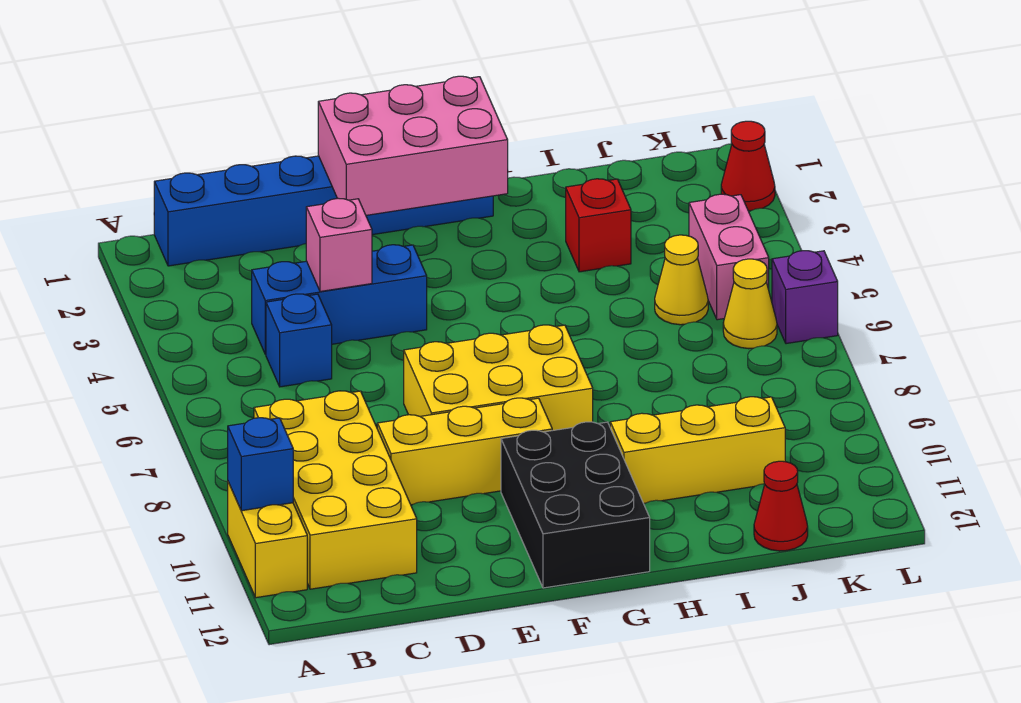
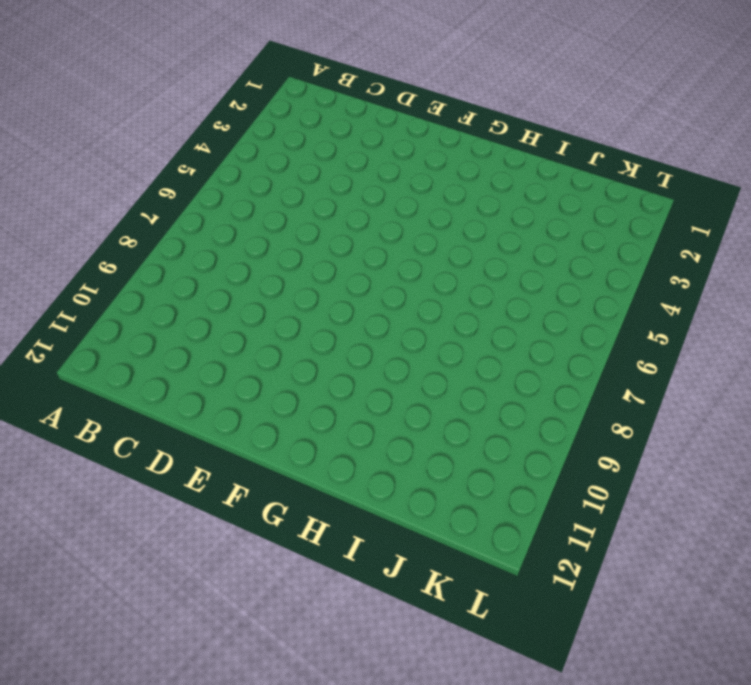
none -> yellow brick A10:A11 level 1
none -> blue brick B1:G1 level 1
none -> yellow brick B8:C11 level 1

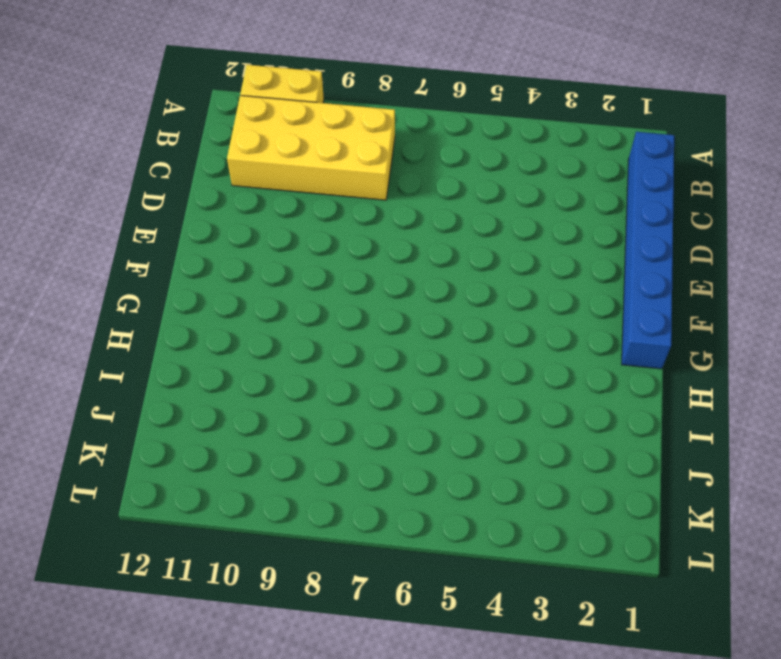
none -> blue brick C4:E4 level 1
none -> blue brick C5 level 1
none -> yellow brick D9:F9 level 1

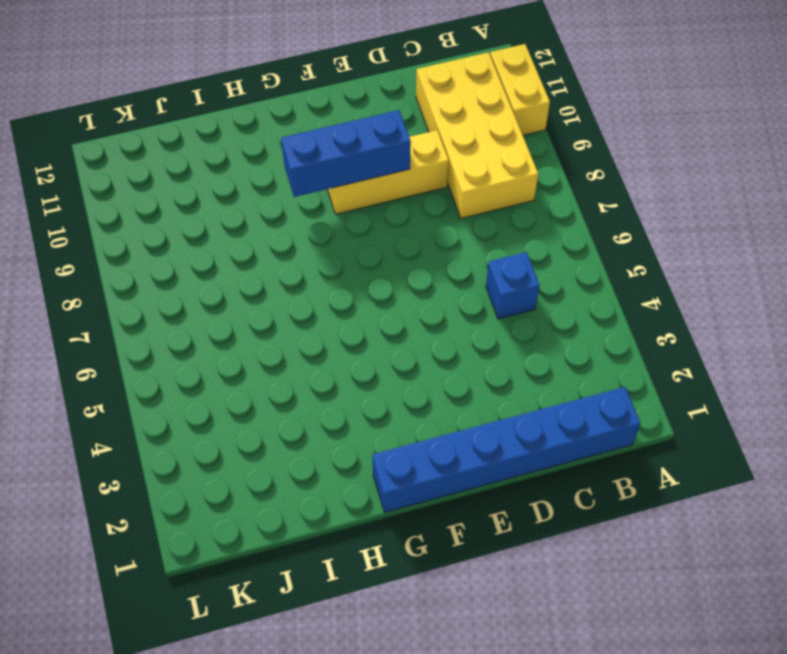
blue brick E9:G9 level 2 -> blue brick C4:E4 level 1
none -> yellow brick E7:G8 level 1
none -> black brick F10:G12 level 1
none -> yellow brick H10:J10 level 1

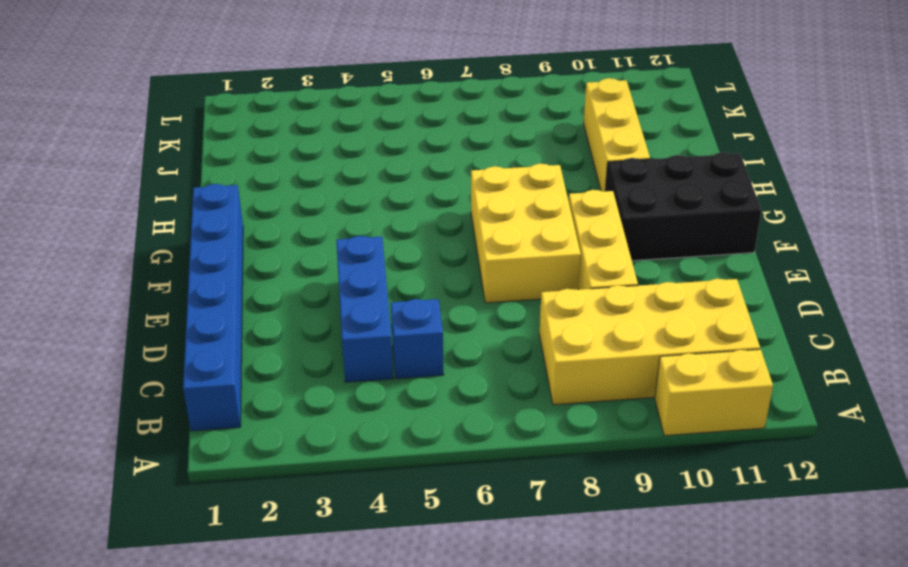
none -> red brick I3 level 1
none -> yellow cone J5 level 1
none -> red cone J12 level 1

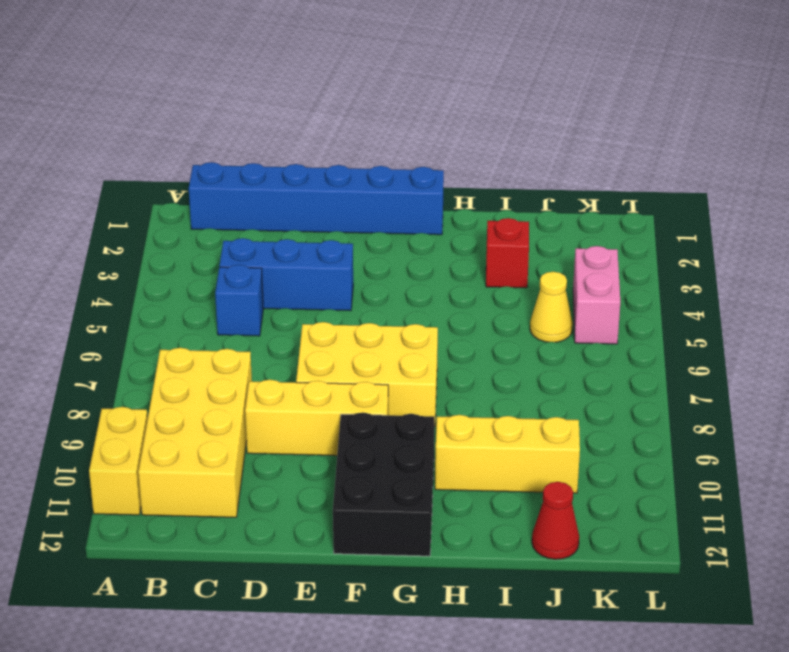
none -> yellow cone K6 level 1
none -> red cone L2 level 1
none -> purple brick L6 level 1

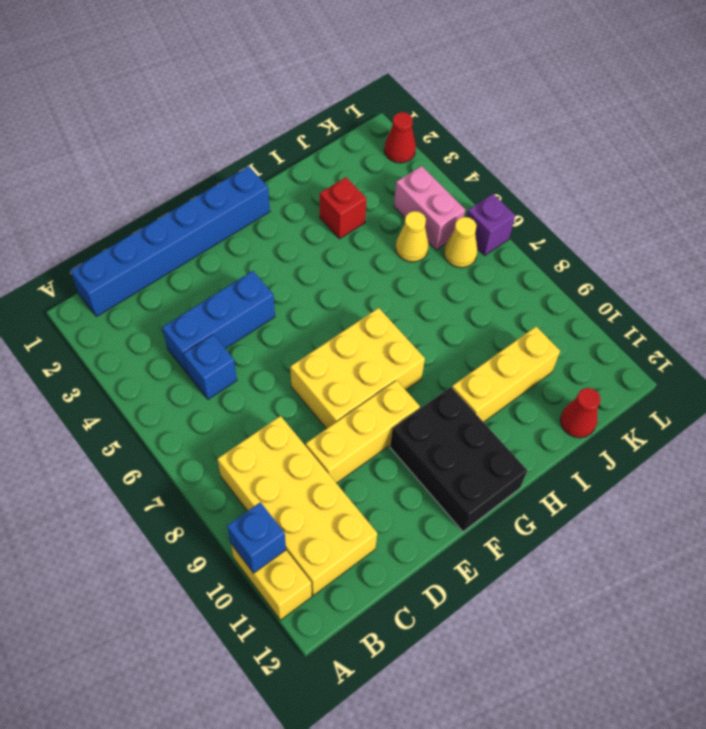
none -> pink brick D4 level 2
none -> pink brick E1:G2 level 2

